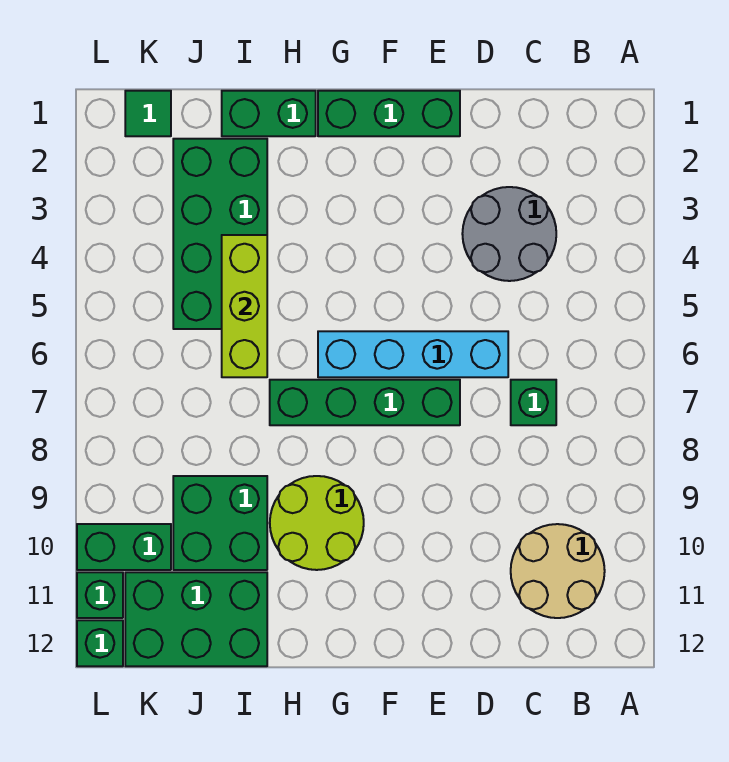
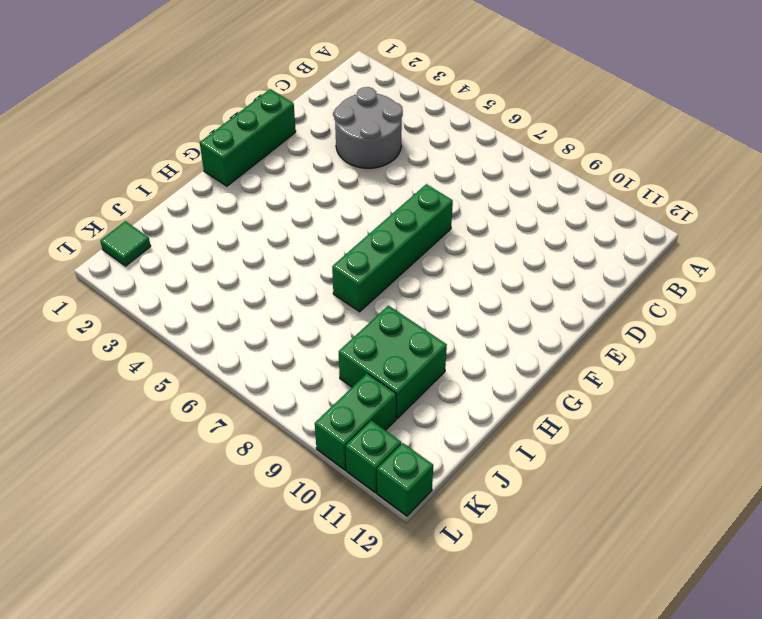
none -> tan round brick B10:C11 level 1
none -> green brick C7 level 1
none -> cyan brick D6:G6 level 1

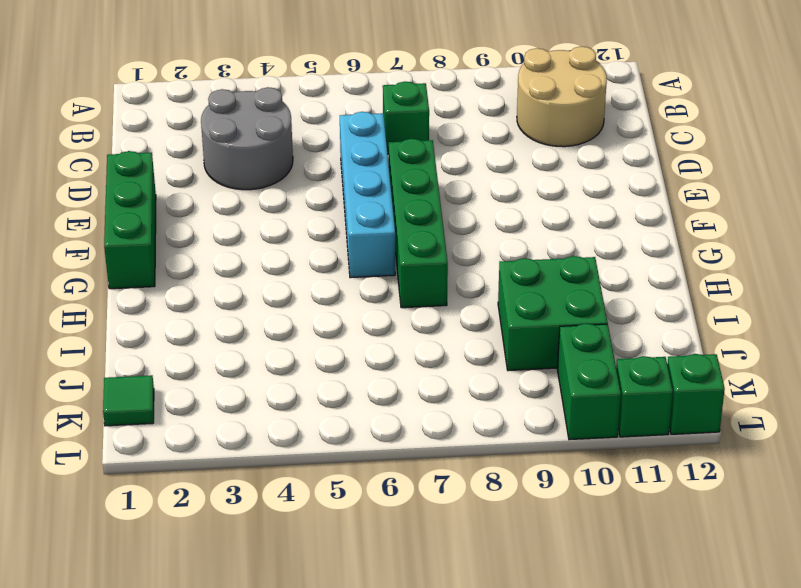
none -> lime round brick G9:H10 level 1
none -> green brick H1:I1 level 1
none -> green brick I2:J5 level 1

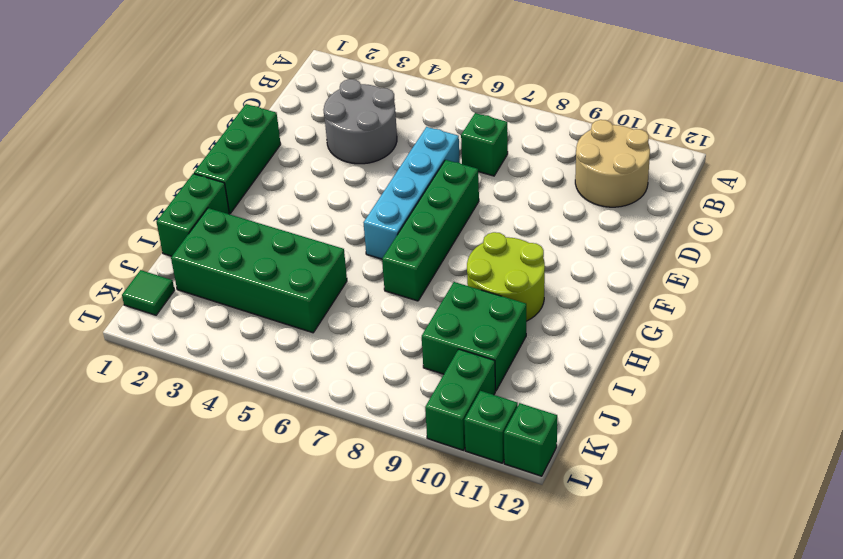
none -> green brick I11:K12 level 1
none -> lime brick I4:I6 level 2

